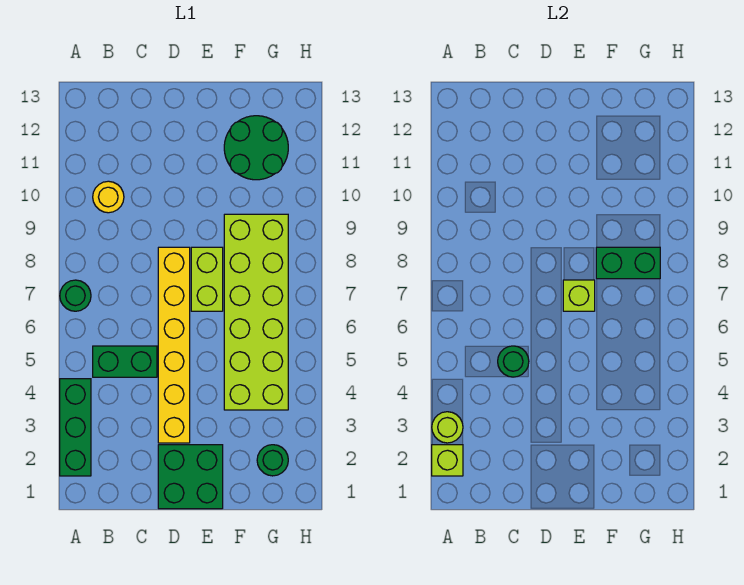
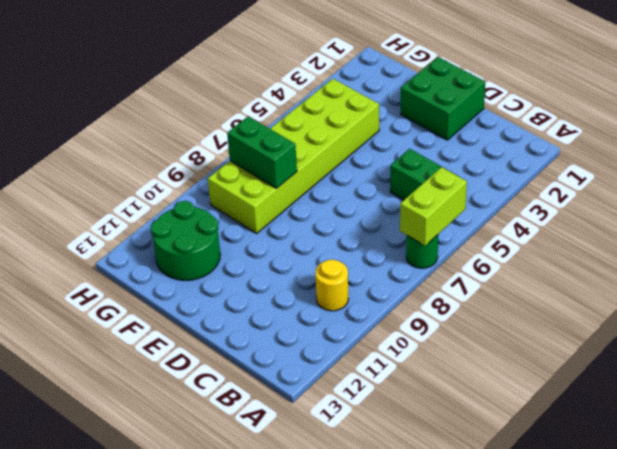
lime brick A6:A7 level 2 -> lime brick E7:E8 level 1
none -> green brick A2:A4 level 1
none -> yellow brick D3:D8 level 1
none -> green round brick G2 level 1

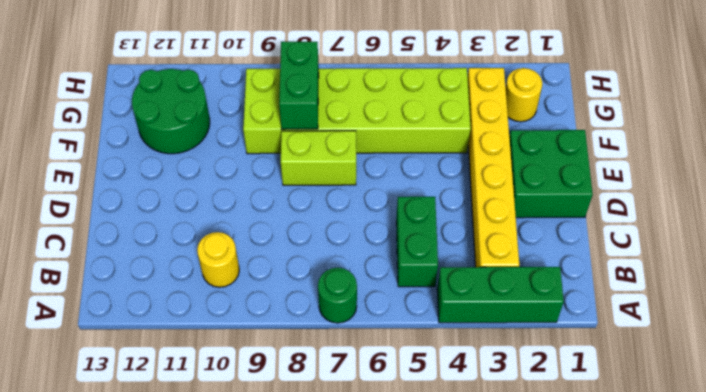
yellow brick B3:G3 level 1 -> yellow brick D3:D8 level 1
yellow round brick G2 level 1 -> green round brick G2 level 1
none -> lime brick A2 level 2
none -> lime round brick A3 level 2
none -> green round brick C5 level 2

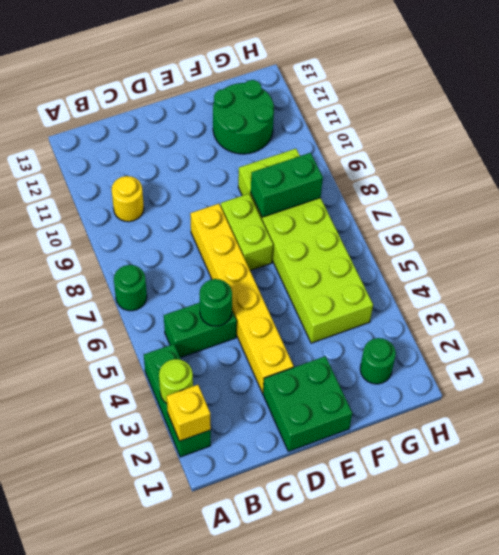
yellow brick A2 level 2 -> lime brick A2 level 2
none -> lime brick E7 level 2

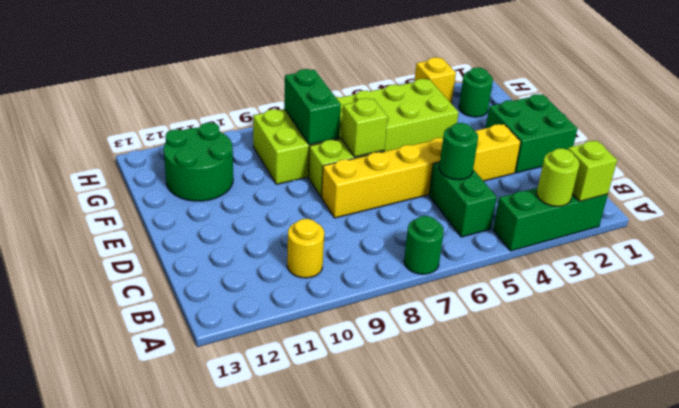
yellow brick H3 level 1 -> none

